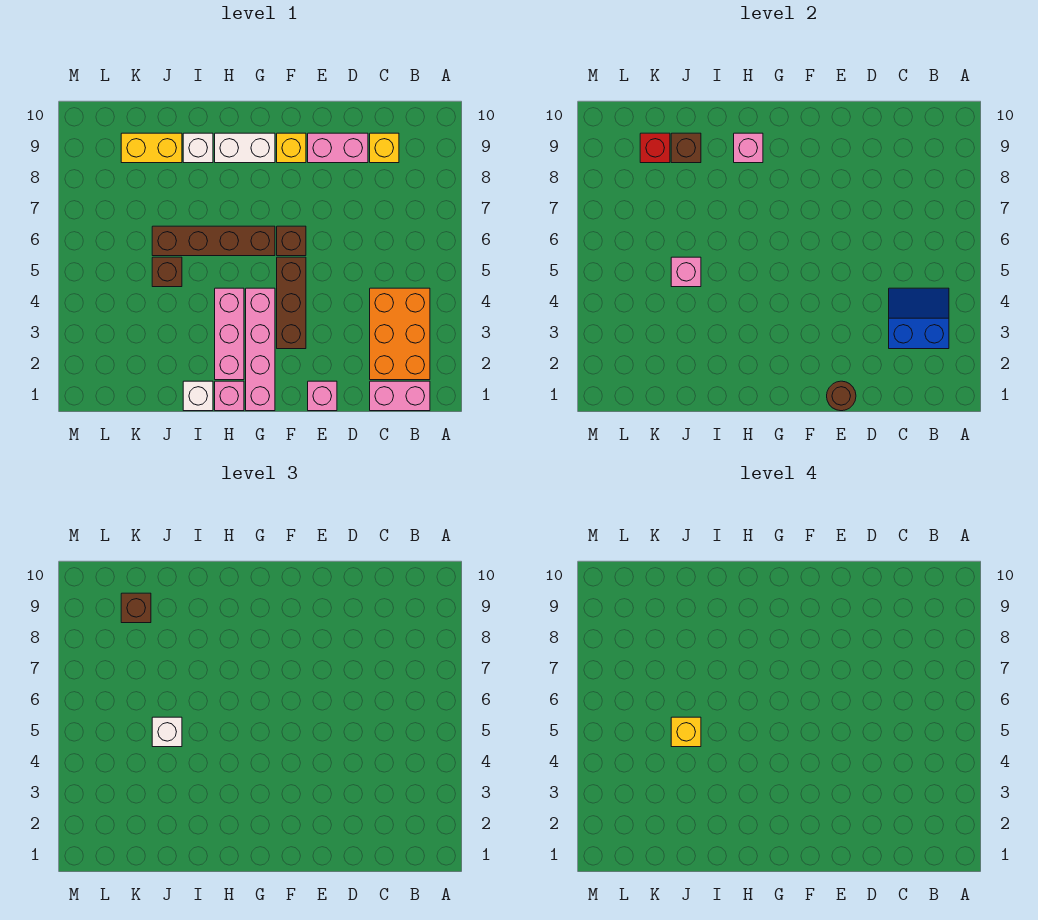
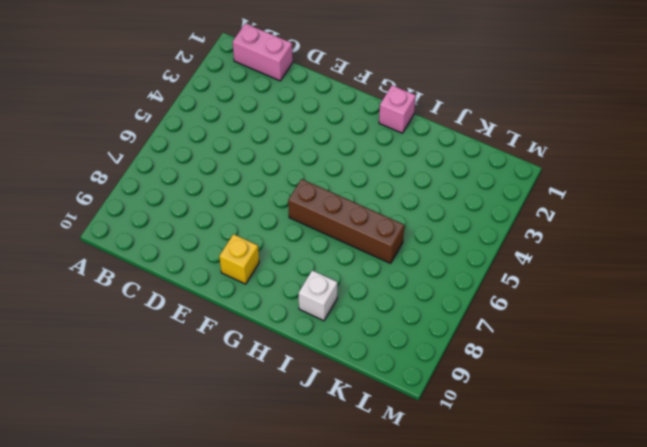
none -> orange brick B2:C4 level 1
none -> yellow brick C9 level 1
none -> pink brick D9:E9 level 1

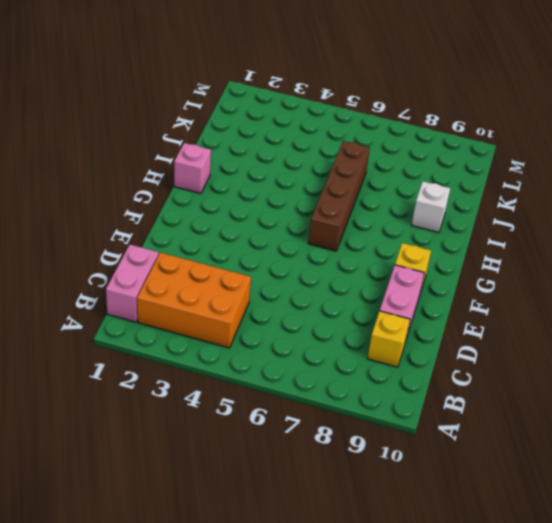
none -> pink brick E1 level 1
none -> brown brick F3:F5 level 1
none -> brown brick F6 level 1

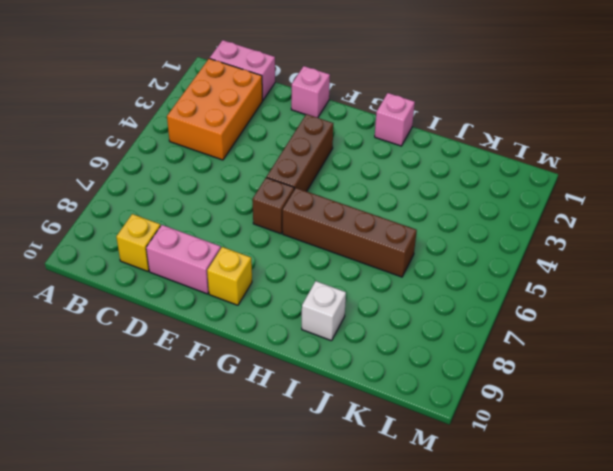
none -> pink brick G1:G4 level 1
none -> white brick G9:H9 level 1
none -> pink brick H2:H4 level 1

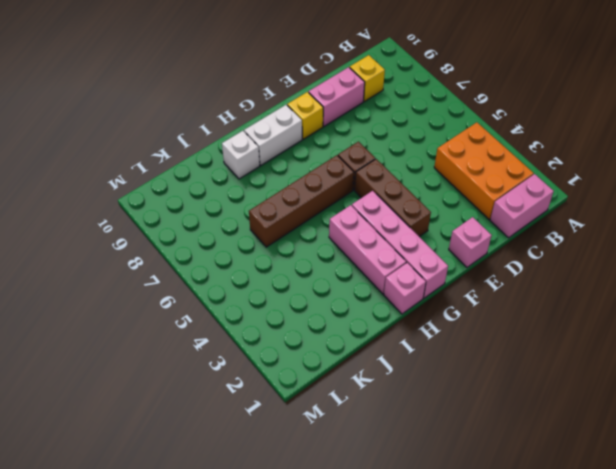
none -> white brick I1 level 1
none -> brown brick J5 level 1
none -> yellow brick J9:K9 level 1

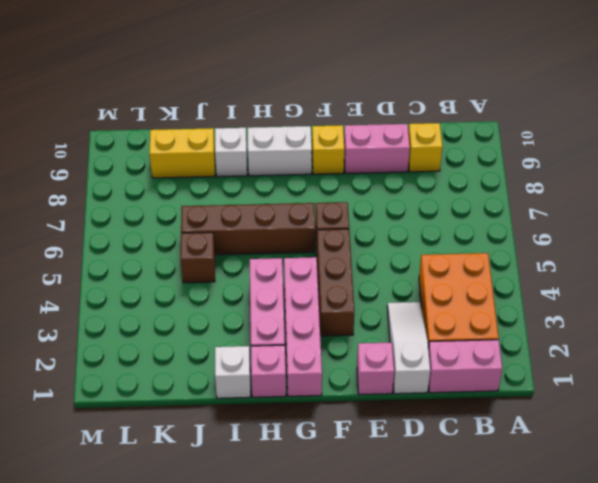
white slope D1:D3 level 1 top 1 -> none
none -> blue slope B3:C4 level 2 top 3
none -> brown round brick E1 level 2
none -> pink brick H9 level 2

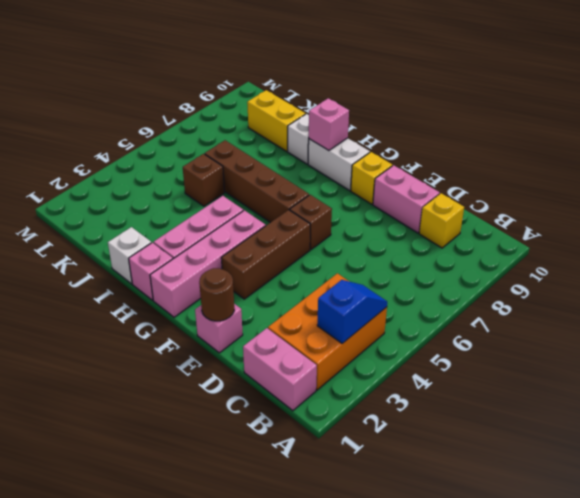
blue slope B3:B4 level 2 top 3 -> blue slope B3:C4 level 2 top 3
none -> pink brick J5 level 2
none -> brown brick J9 level 2
none -> red brick K9 level 2

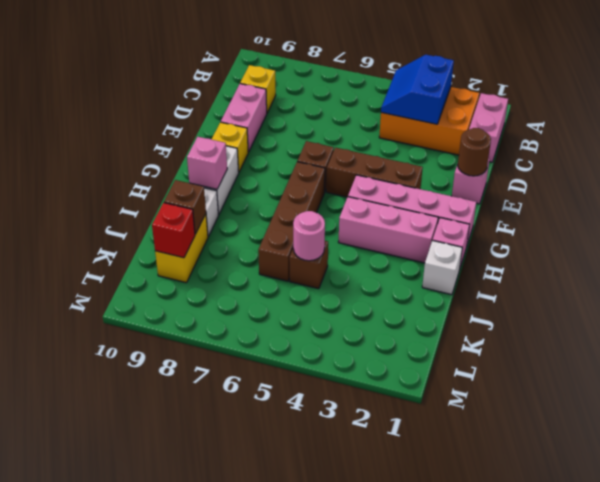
pink round brick J5 level 2 -> pink brick J5 level 2
none -> white brick J5 level 3
none -> brown brick K9 level 3
none -> yellow brick J5 level 4

